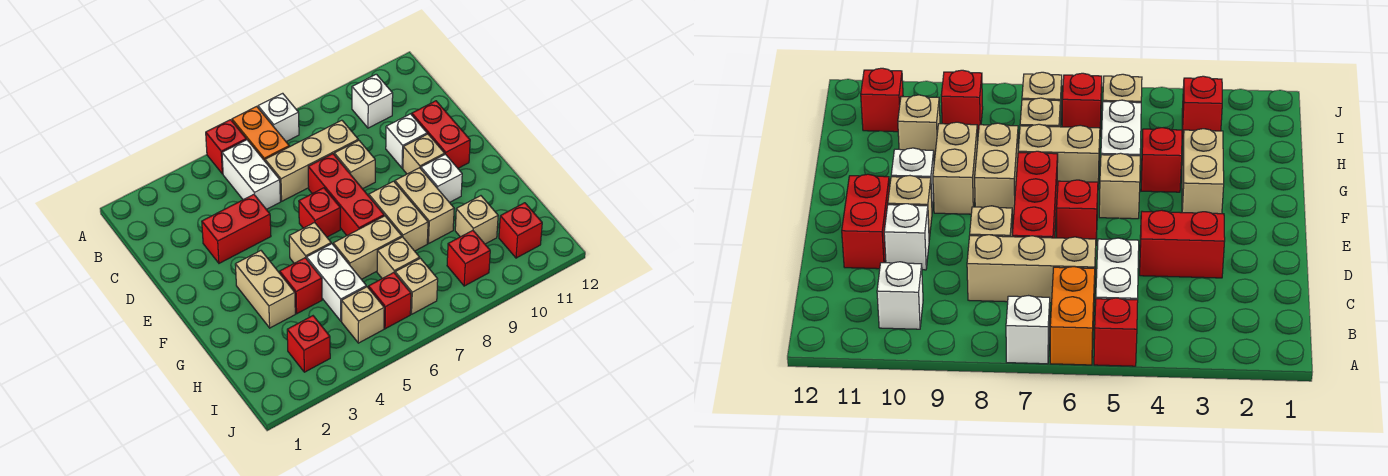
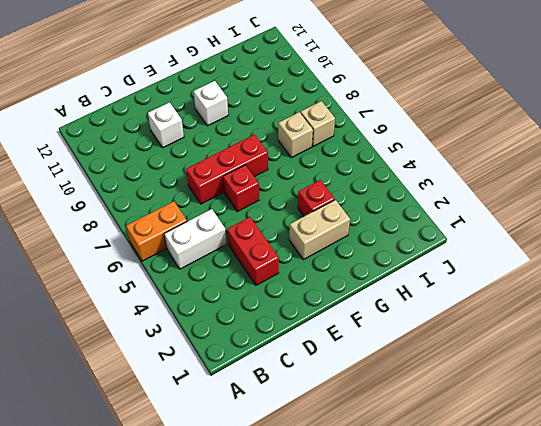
none -> red brick A5 level 1
none -> white brick A7 level 1
none -> white brick B10 level 1

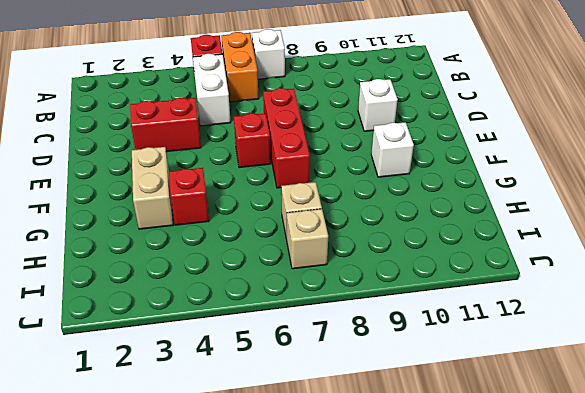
none -> white brick B10 level 1
none -> tan brick C6:C8 level 1
none -> tan brick D8 level 1

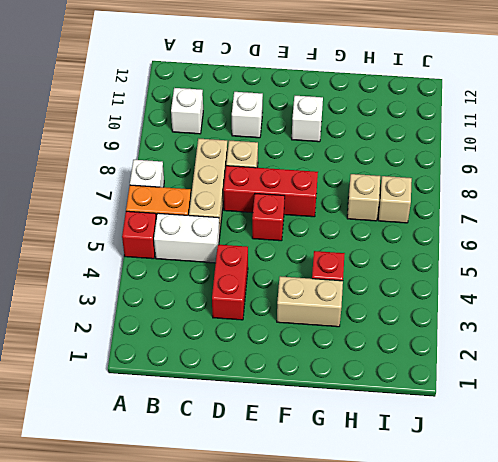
none -> red brick D11:E11 level 1
none -> tan brick E10 level 1
none -> tan brick F5 level 1

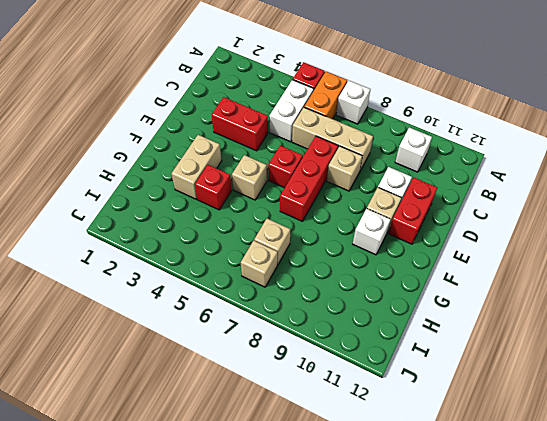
none -> tan brick F8:G8 level 1
none -> tan brick F9:G9 level 1
none -> white brick G5:H5 level 1

